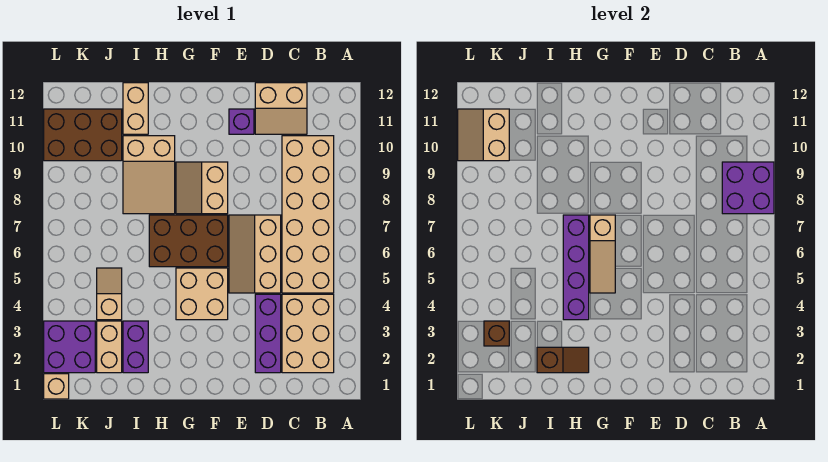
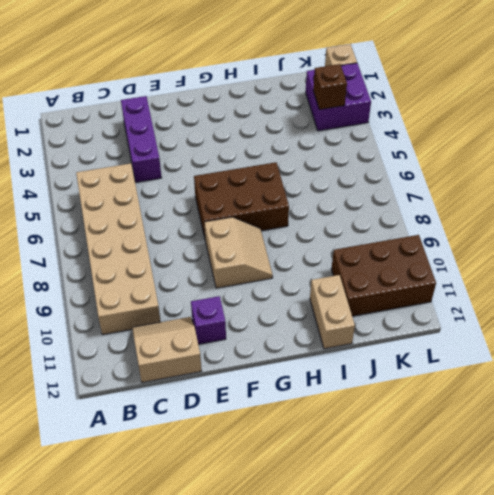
none -> tan brick B2:C4 level 1
none -> tan slope D5:E7 level 1 top D
none -> tan brick F4:G5 level 1

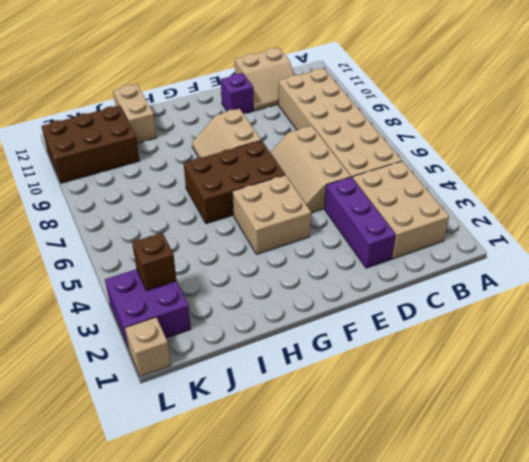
none -> tan slope H8:I10 level 1 top 10
none -> purple brick I2:I3 level 1
none -> tan brick J2:J3 level 1

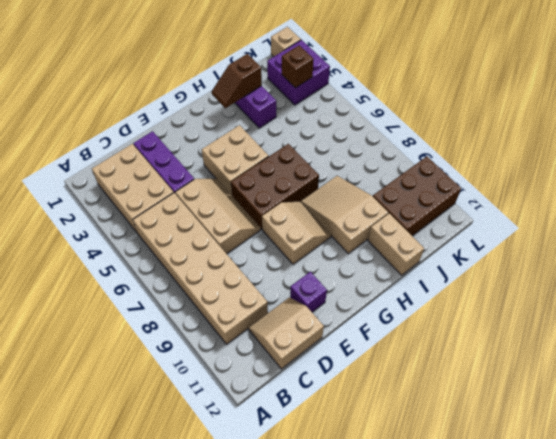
none -> tan brick J2:J3 level 1
none -> tan slope J4:J5 level 1 top 4
none -> purple brick A8:B9 level 2

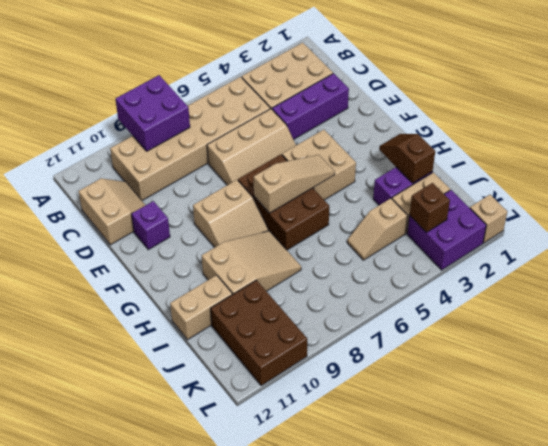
none -> purple brick H4:H7 level 2
none -> tan slope K10:L11 level 2 top K

